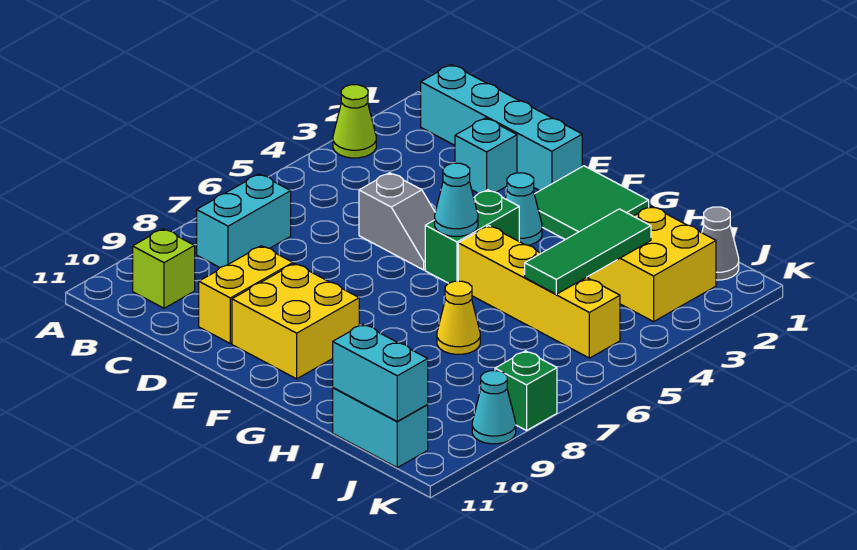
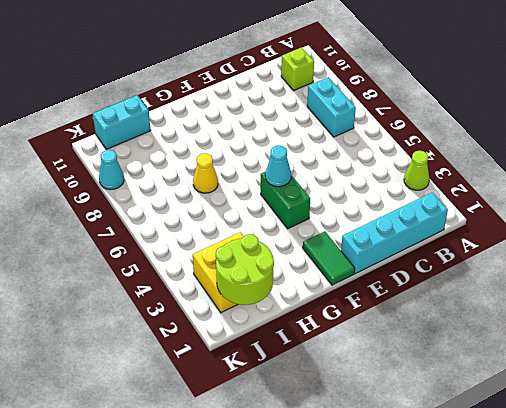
green tile F1:F2 level 1 -> green tile F1:G2 level 1
lime round brick I1:J2 level 2 -> none
none -> cyan brick D2 level 1
none -> grey slope D5:E5 level 1 top D
none -> yellow brick D9:D10 level 1

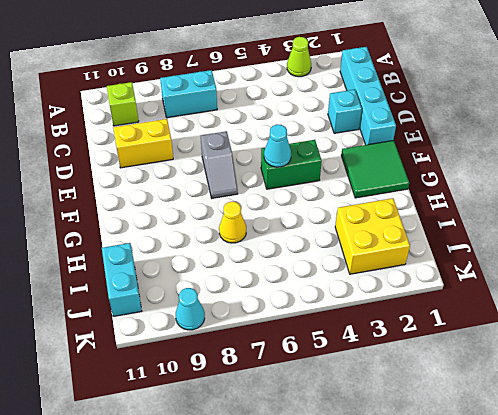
grey slope E7:F7 level 1 top E -> grey slope D5:E5 level 1 top D
none -> yellow brick E9:F10 level 1
none -> cyan cone F3 level 1
none -> yellow brick G5:J5 level 1

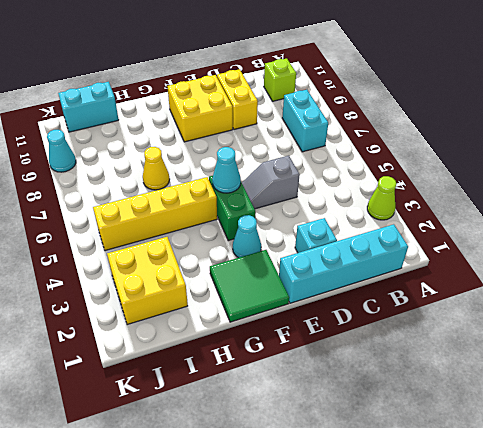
none -> grey cone J1 level 1
none -> green brick K8 level 1
none -> green tile I3:I5 level 2

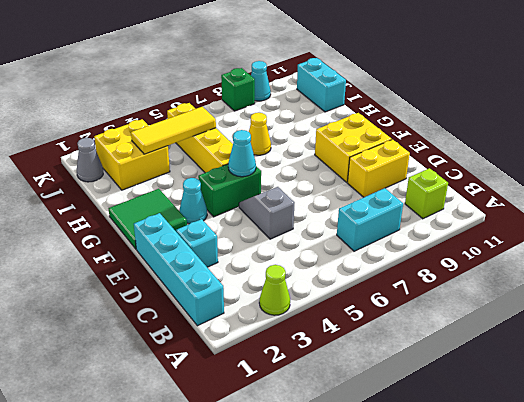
yellow tile I3:I5 level 2 -> green tile I3:I5 level 2
none -> cyan brick I11:J11 level 2

